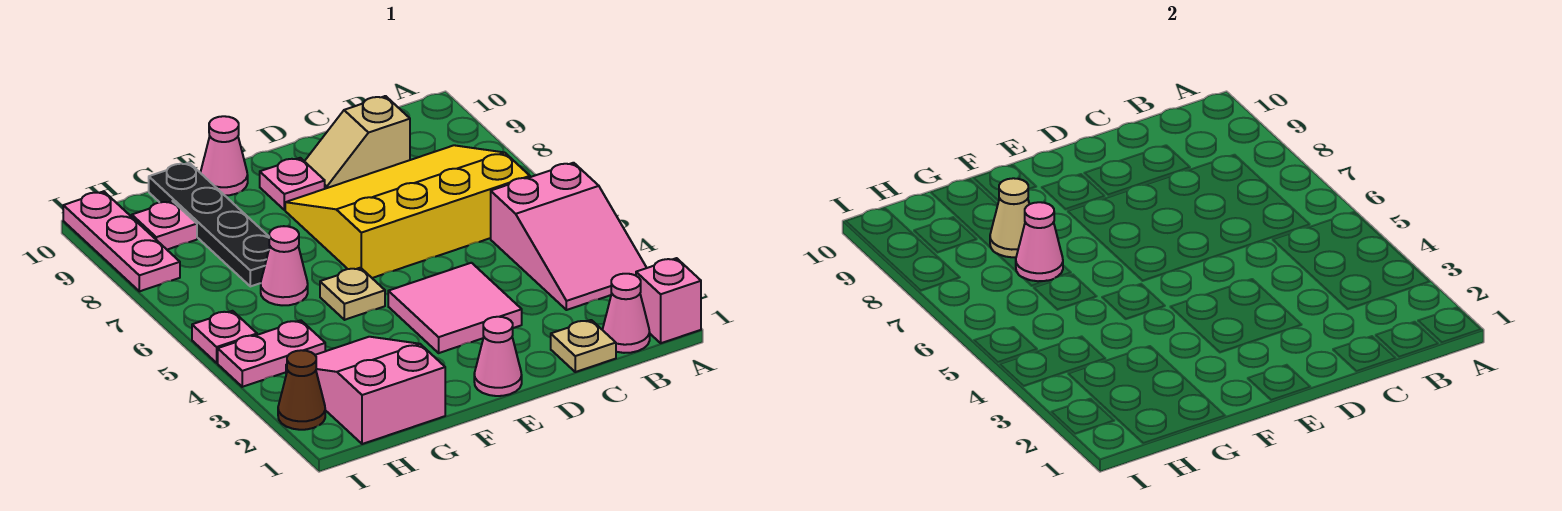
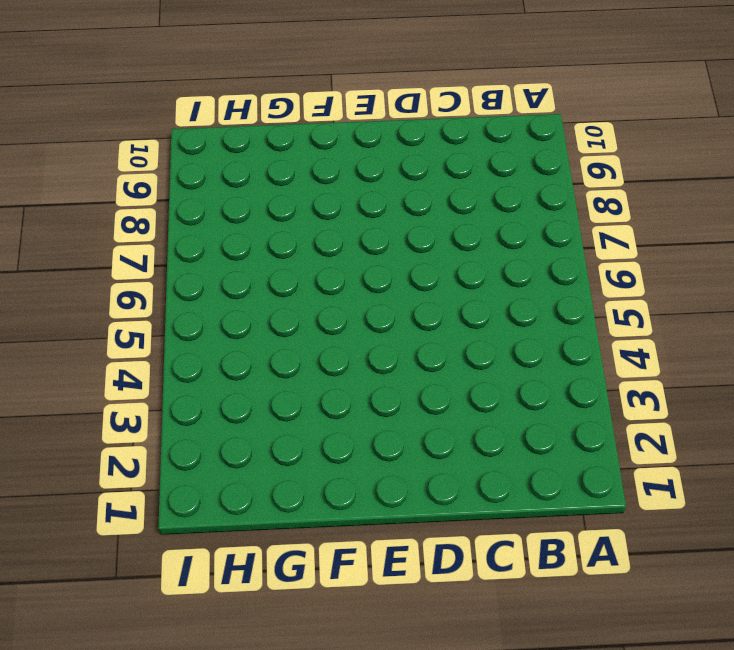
none -> pink brick A1 level 1
none -> pink slope A3:B5 level 1 top 5
none -> pink cone B1 level 1

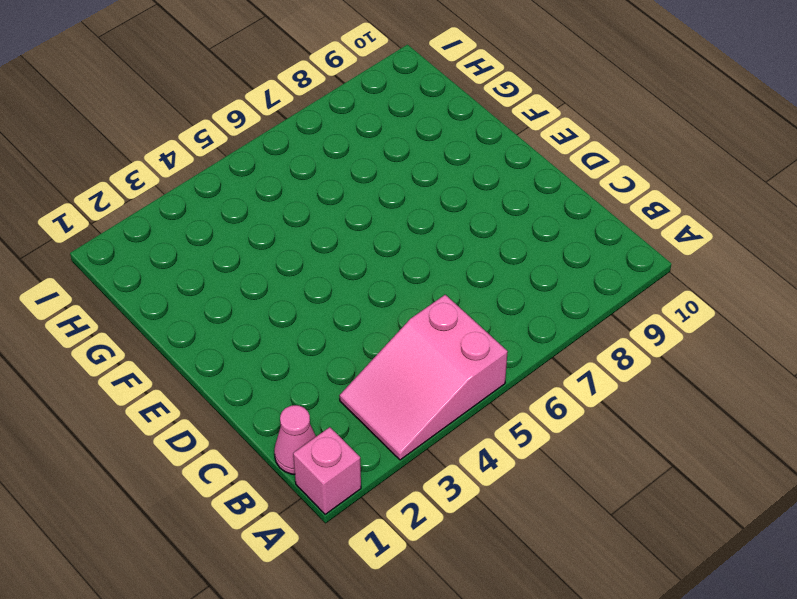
none -> yellow slope B6:E8 level 1 top 6
none -> tan plate C1 level 1
none -> tan slope C9:D9 level 1 top C

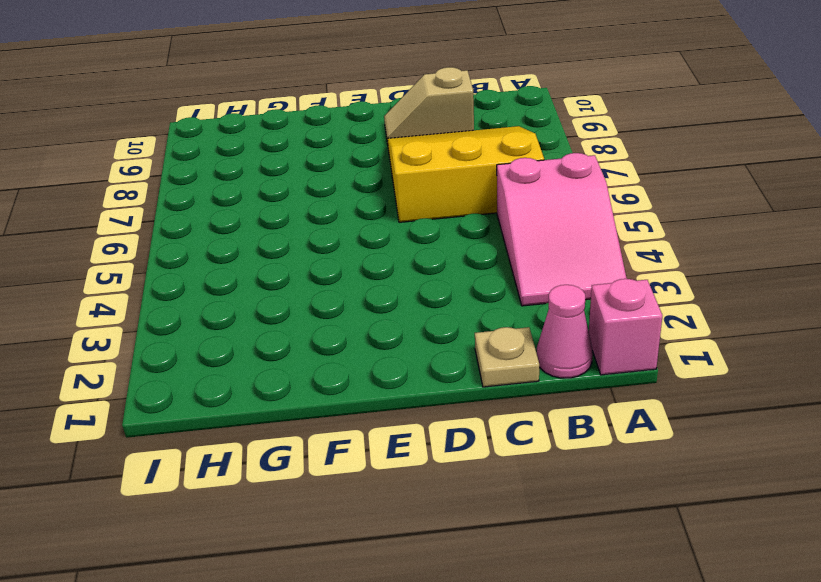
yellow slope B6:D8 level 1 top 6 -> yellow slope B6:E8 level 1 top 6
none -> pink tile D3:E4 level 1
none -> pink cone E1 level 1
none -> pink plate E9 level 1

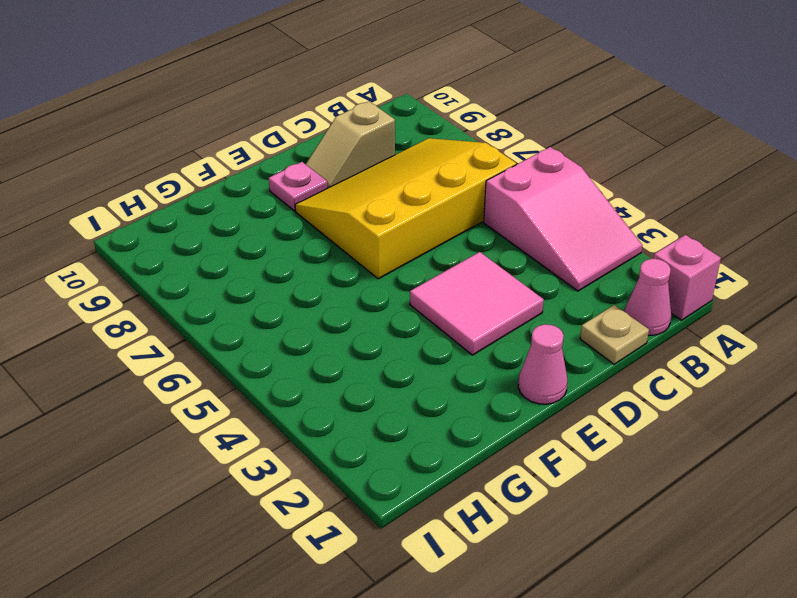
none -> tan plate F5 level 1
none -> pink cone F10 level 1
none -> pink slope G1:H3 level 1 top 1

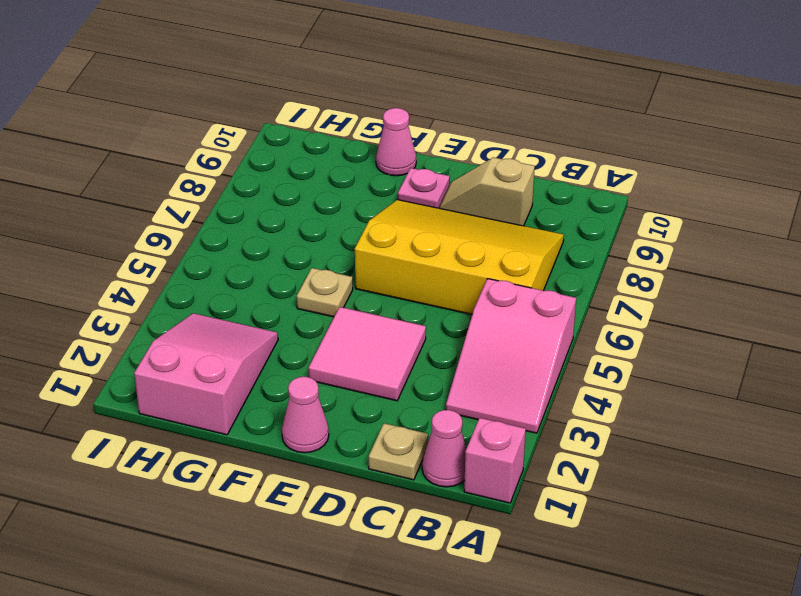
none -> pink cone G6 level 1
none -> black plate G7:G10 level 1
none -> pink plate H4:I4 level 1

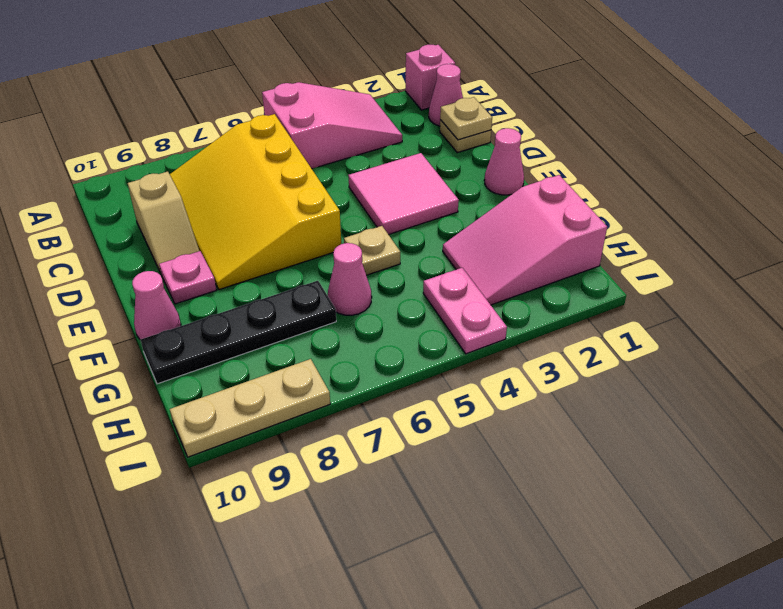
tan plate C1 level 2 -> none
tan plate I8:I10 level 1 -> pink plate I8:I10 level 1
none -> pink plate H9 level 1
none -> brown cone I2 level 1
none -> pink plate I5 level 1

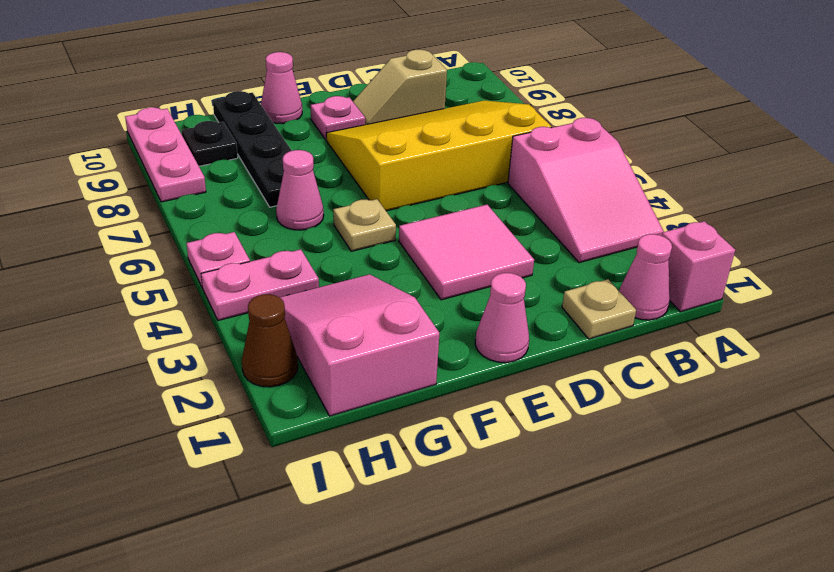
black plate H9 level 1 -> pink plate H9 level 1
none -> pink cone G7 level 2
none -> tan cone G8 level 2

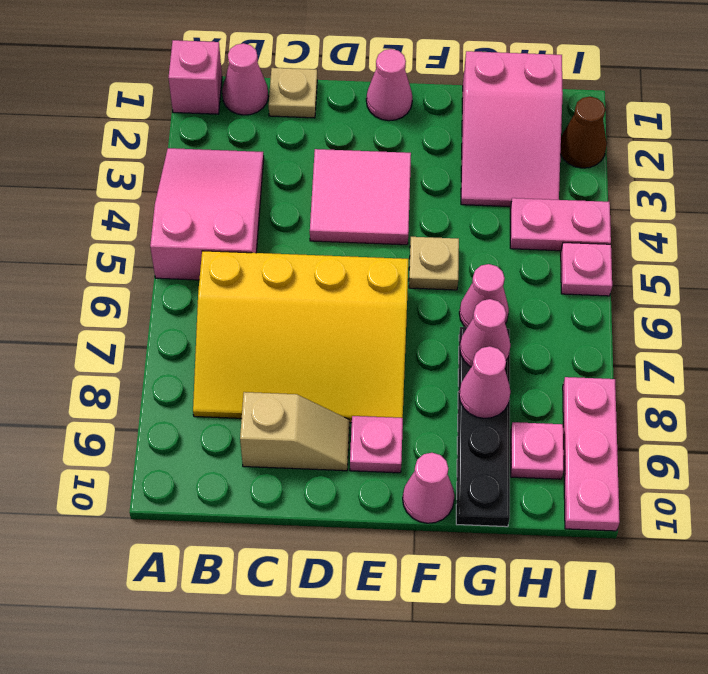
pink cone G8 level 2 -> tan cone G8 level 2

